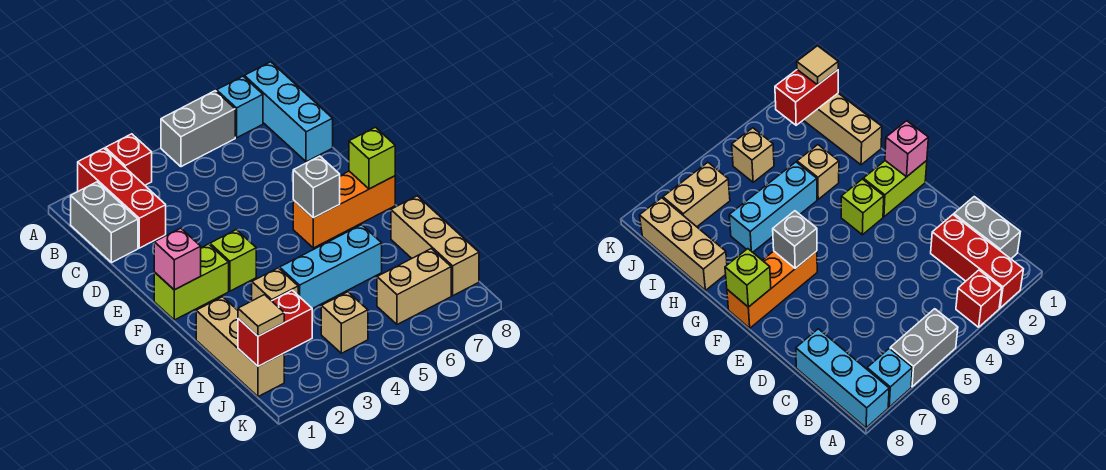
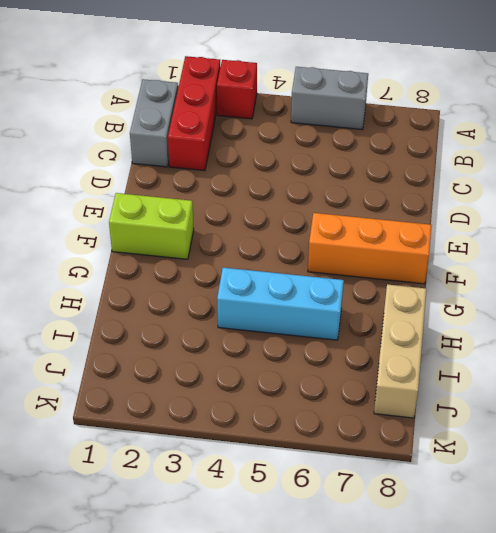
none -> cyan brick A7 level 1
none -> cyan brick A8:C8 level 1
none -> lime brick F3 level 1

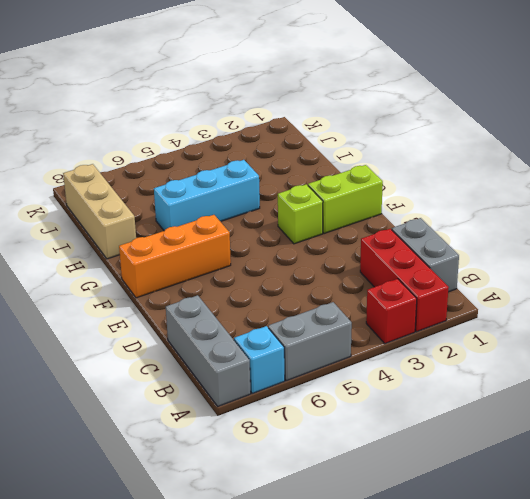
grey brick A8:C8 level 1 -> cyan brick A8:C8 level 1
none -> tan brick H1:J1 level 1
none -> tan brick H3 level 1
none -> tan brick J4 level 1

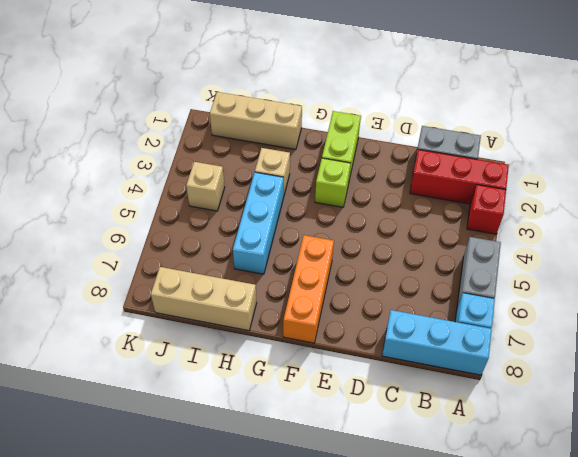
none -> tan brick J6:J7 level 1
none -> pink brick F1 level 2
none -> grey brick F6 level 2

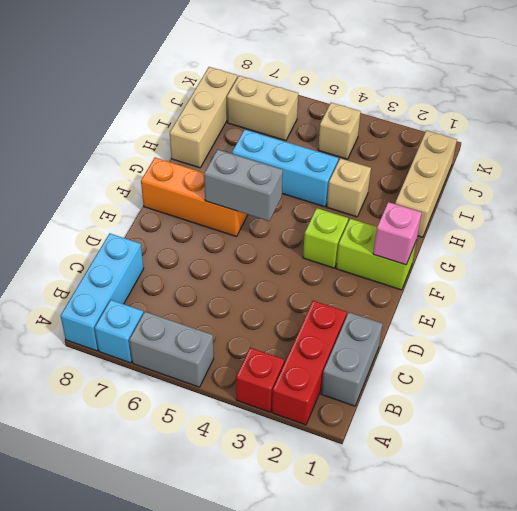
grey brick F5:F6 level 2 -> grey brick F6 level 2
none -> lime brick F8 level 2
none -> red brick J1:J2 level 2
none -> tan tile J1 level 3

